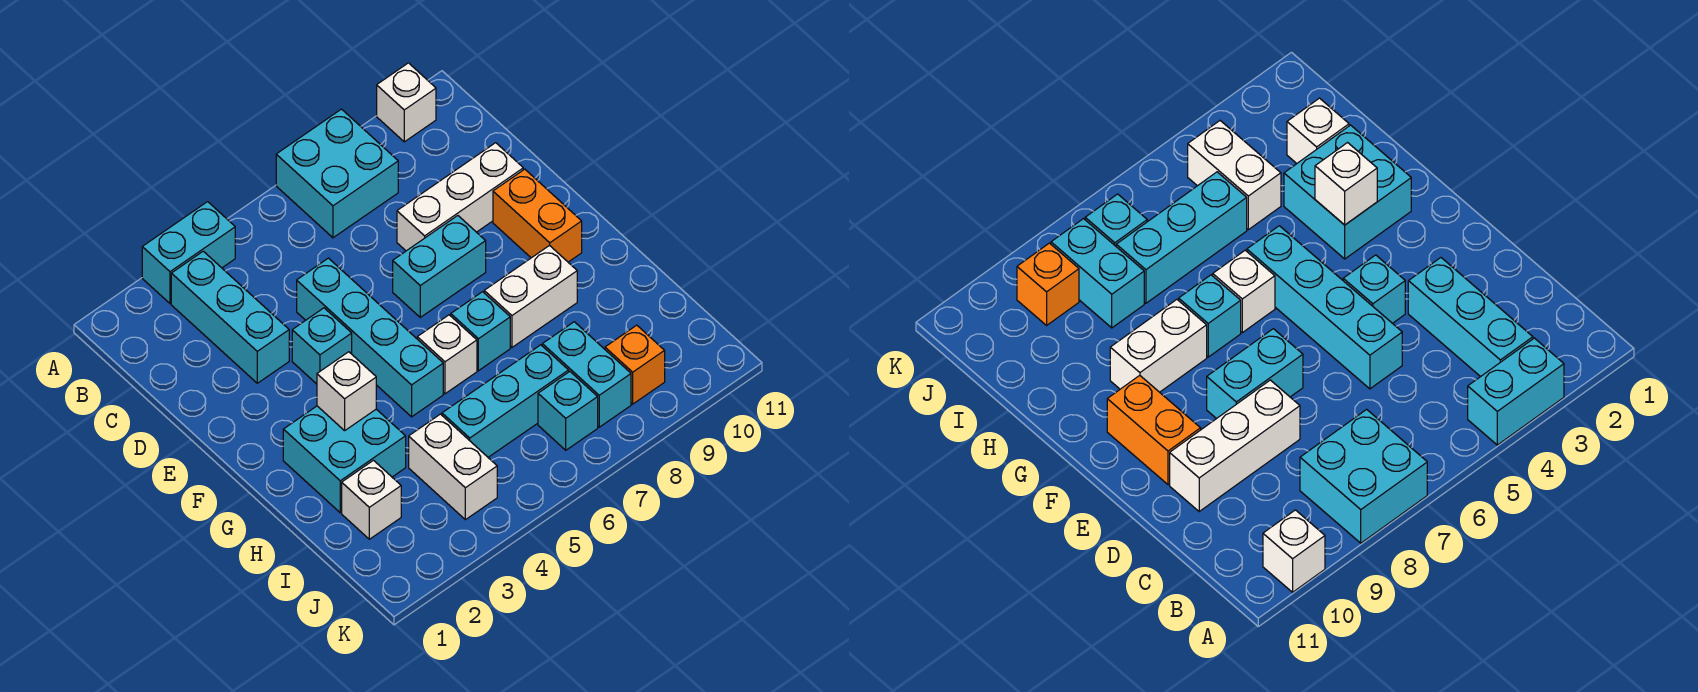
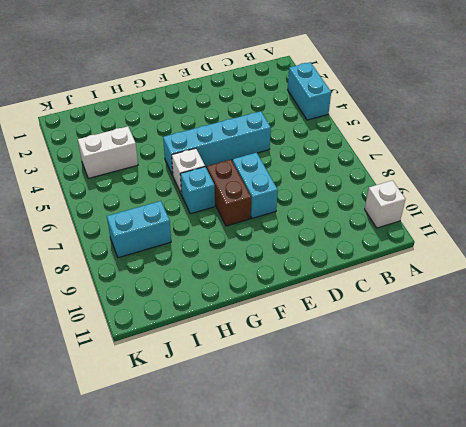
brown brick F7:F8 level 1 -> none
none -> cyan brick A7:B8 level 1
none -> cyan brick B3:D3 level 1
none -> white brick D8:D10 level 1

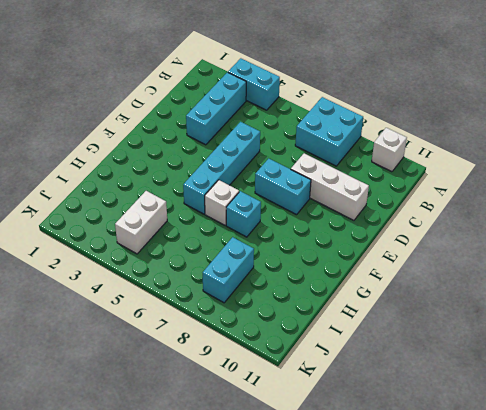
none -> cyan brick E4 level 1
none -> orange brick E10:F10 level 1
none -> cyan brick G2:H3 level 1

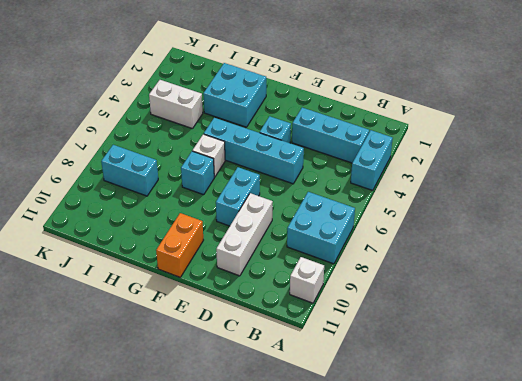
orange brick F10:F11 level 1 -> orange brick E10:F10 level 1
none -> white brick G8:G9 level 1
none -> white brick I2 level 1
none -> cyan brick I5:I7 level 1

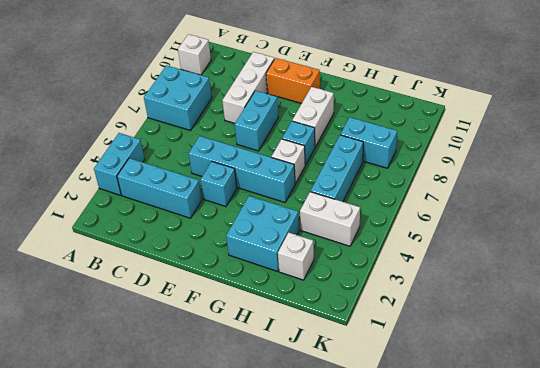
none -> cyan brick J7 level 1
none -> orange brick J9 level 1
none -> white brick G3 level 2

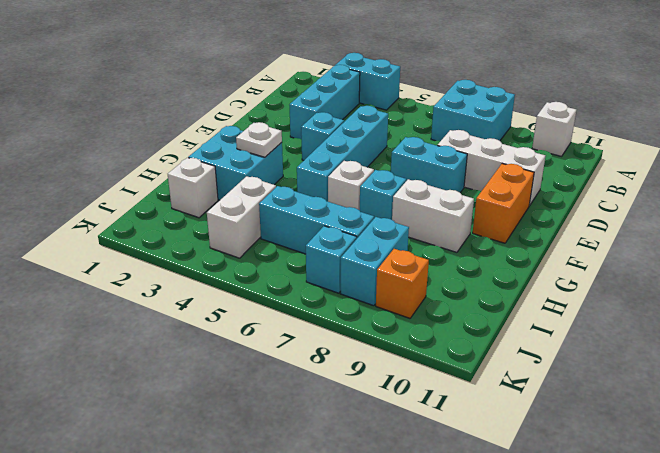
white plate G3 level 2 -> white brick G3 level 2

